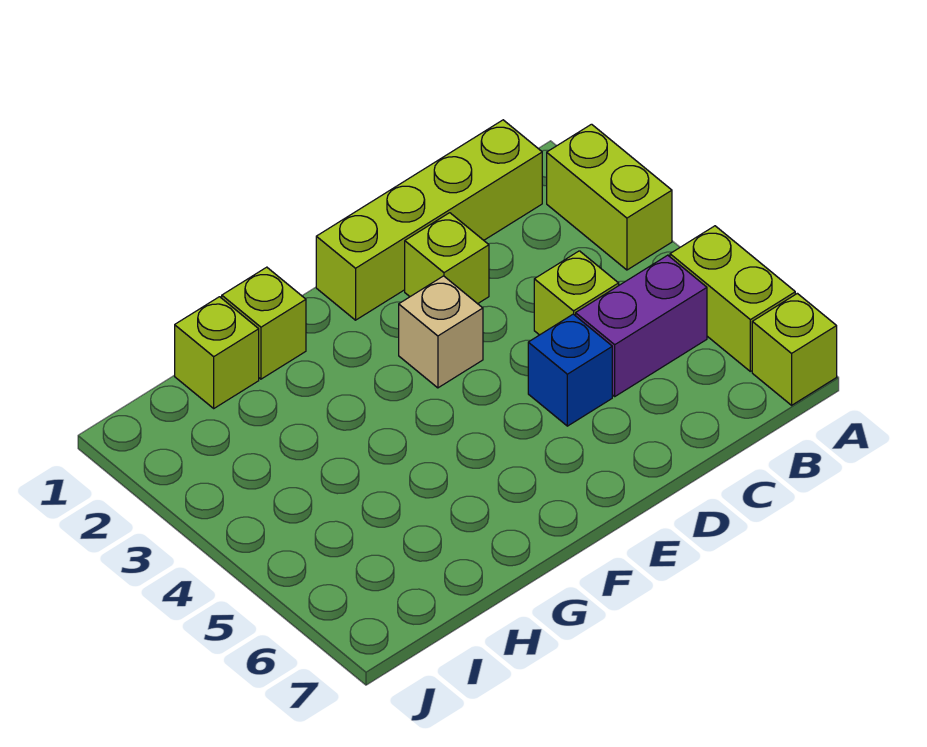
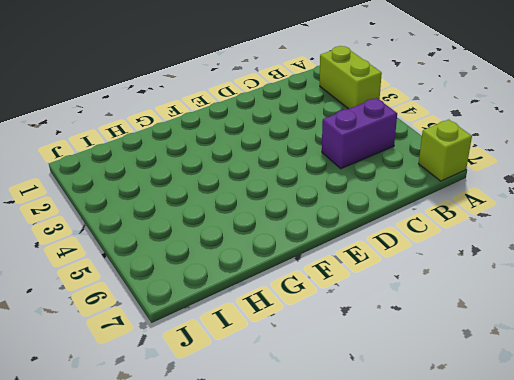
none -> lime brick A5:A6 level 1
none -> lime brick B1:E1 level 1

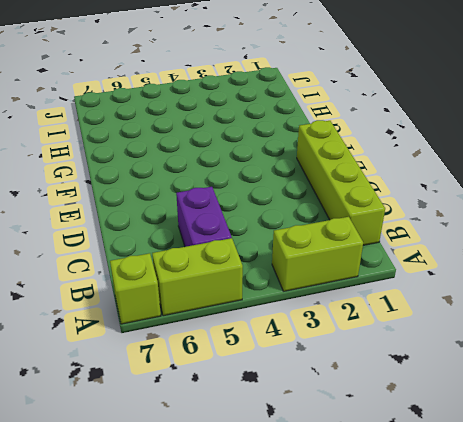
none -> lime brick C4 level 1
none -> lime brick D2 level 1

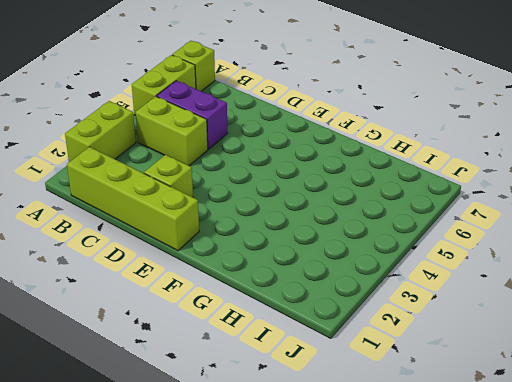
lime brick B4:C4 level 1 -> lime brick C4 level 1
none -> blue brick D5 level 1
none -> tan brick E3 level 1

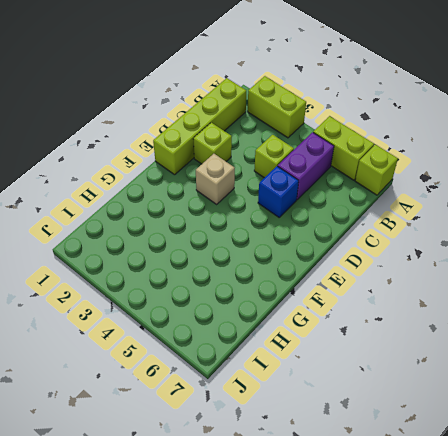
none -> lime brick G1 level 1
none -> lime brick H1 level 1

